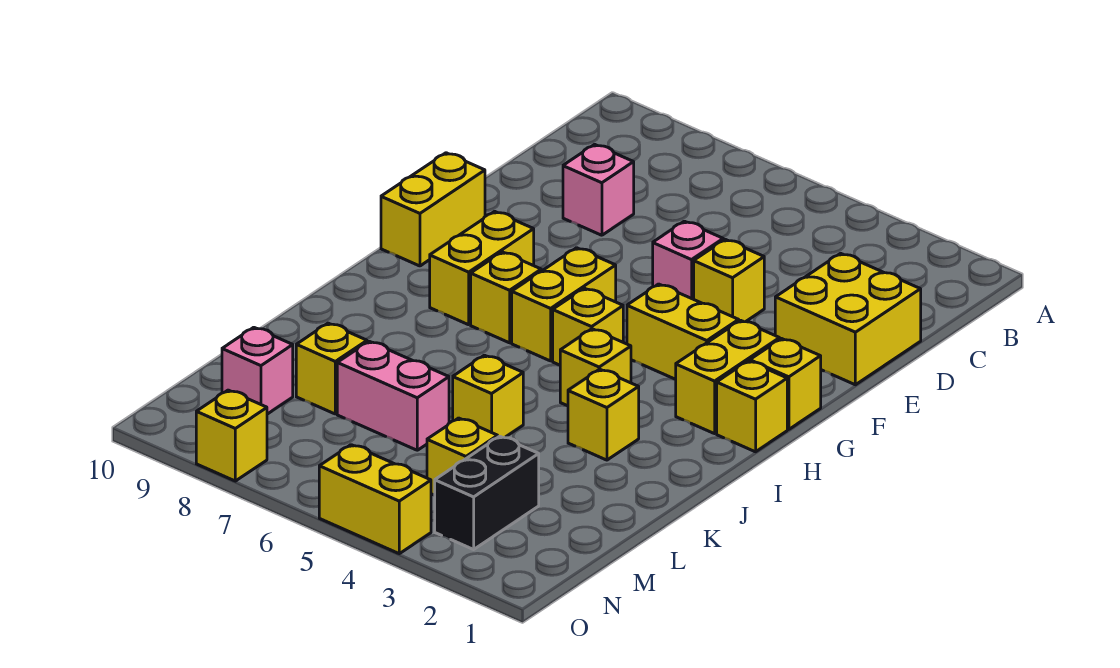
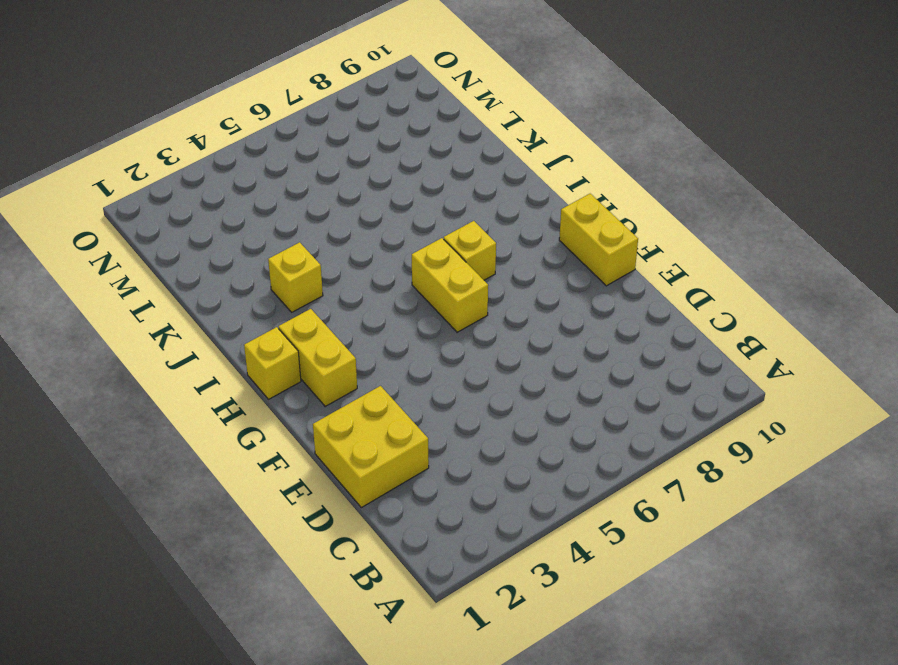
none -> pink brick D8 level 1
none -> yellow brick E4 level 1
none -> pink brick E5 level 1

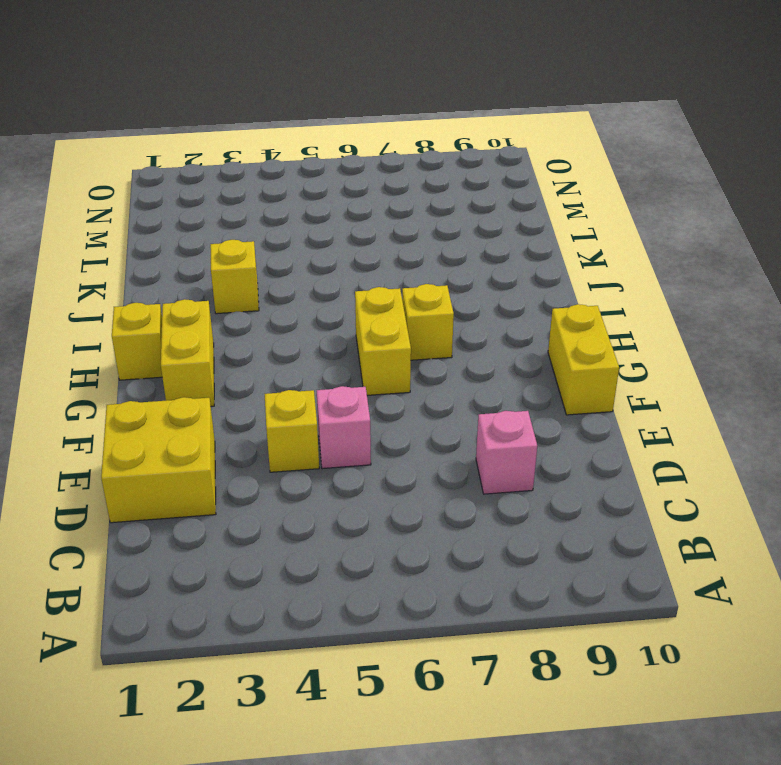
none -> yellow brick G1 level 1
none -> yellow brick G3:G4 level 1
none -> yellow brick G8:H8 level 1

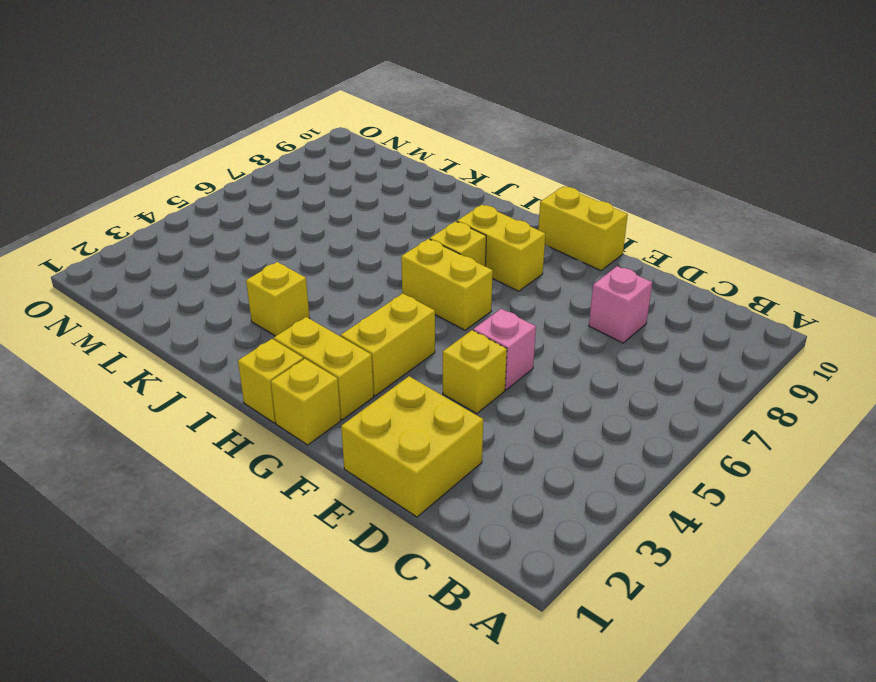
none -> yellow brick H5 level 1
none -> yellow brick I4 level 1
none -> yellow brick K5 level 1

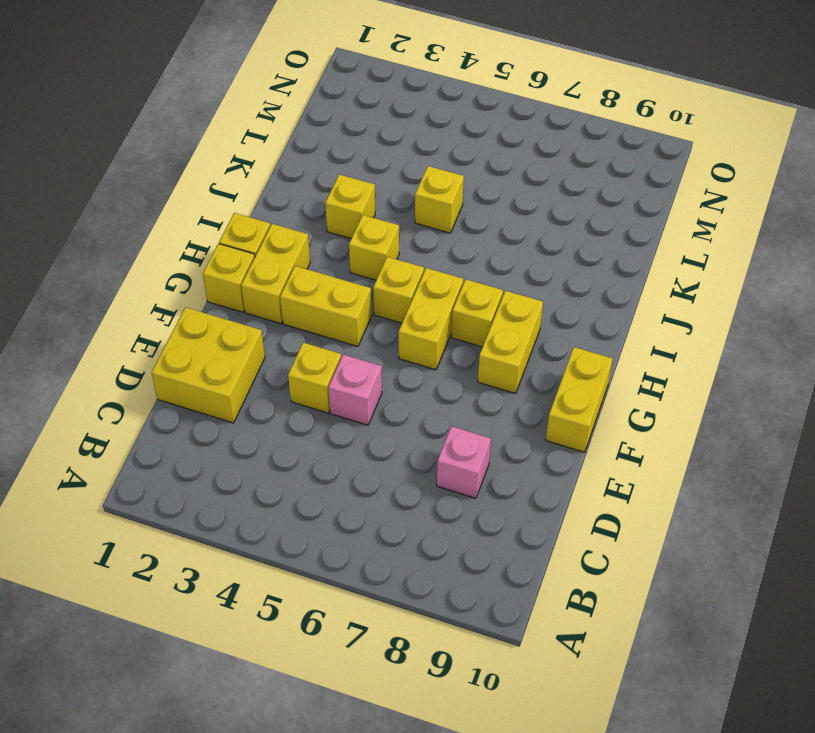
none -> pink brick L6:L7 level 1
none -> yellow brick L8 level 1
none -> black brick M3:N3 level 1

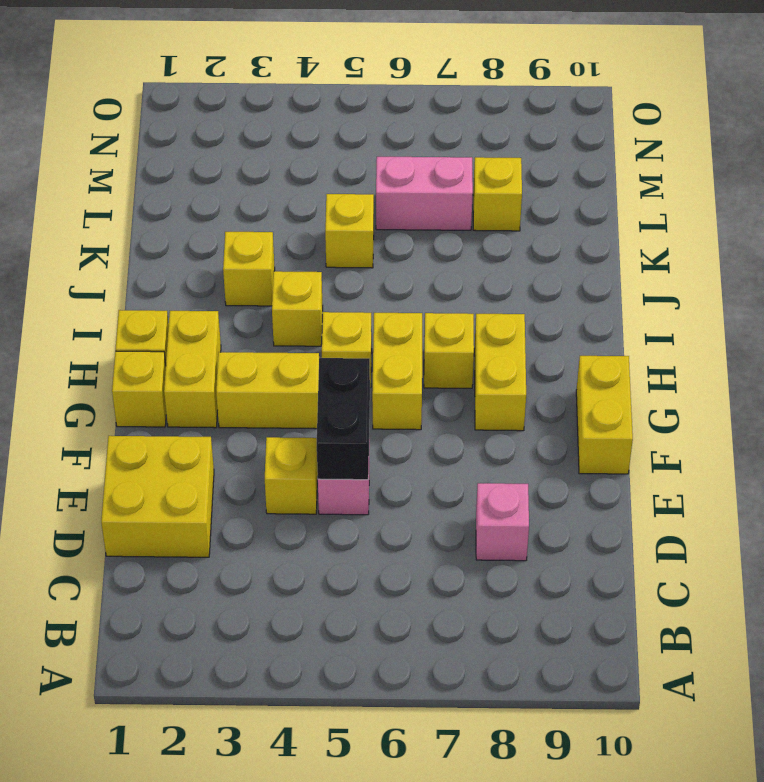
black brick E5:F5 level 2 -> black brick M3:N3 level 1
none -> yellow brick M4 level 1
none -> pink brick M9 level 1
none -> yellow brick O4:O5 level 1

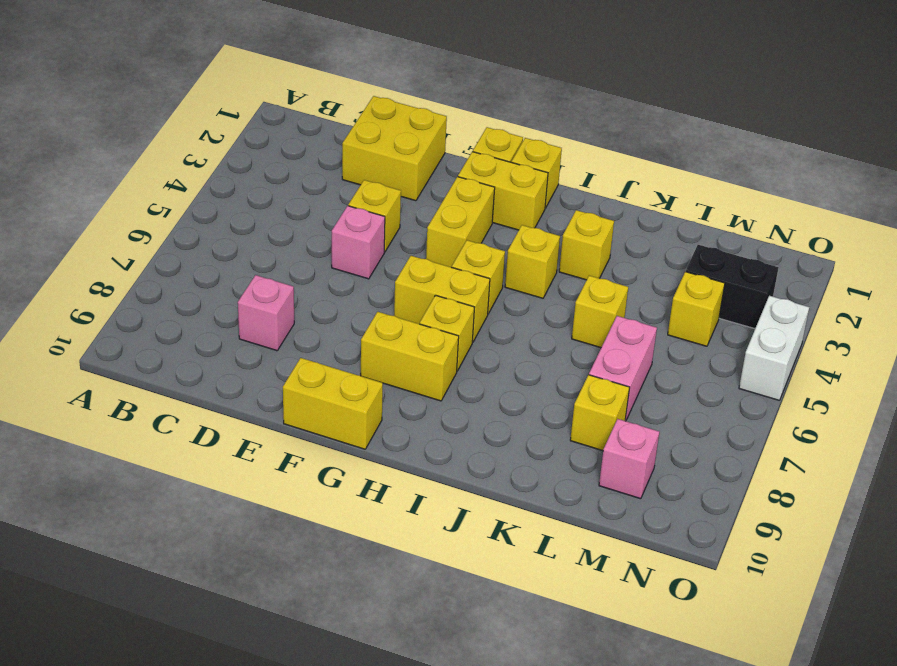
white brick O4:O5 level 1 -> yellow brick O4:O5 level 1
none -> yellow brick O8 level 1

